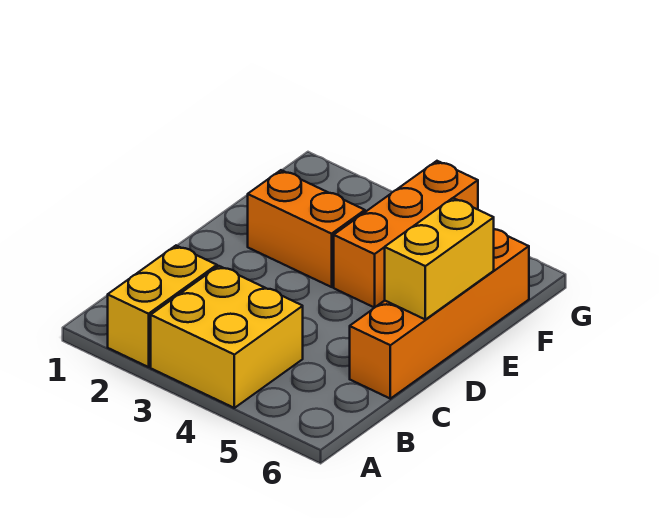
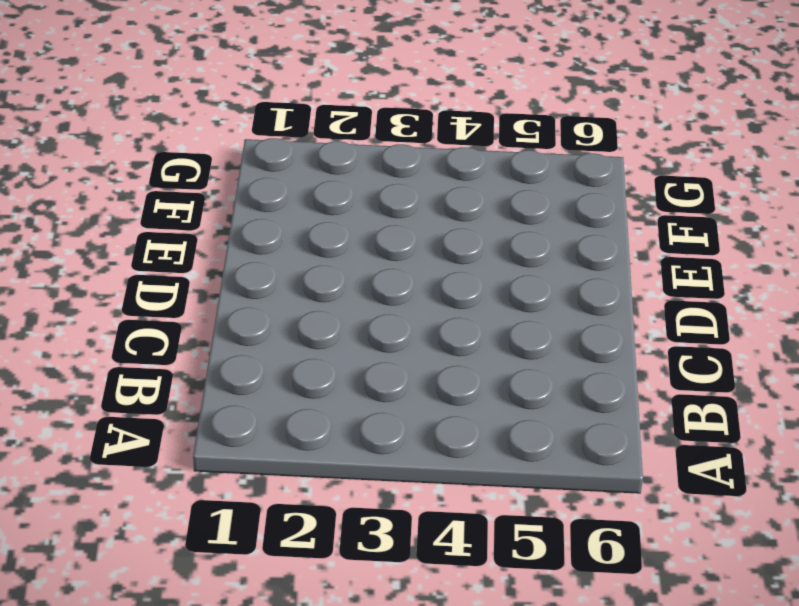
none -> yellow brick A2:B2 level 1
none -> yellow brick A3:B4 level 1

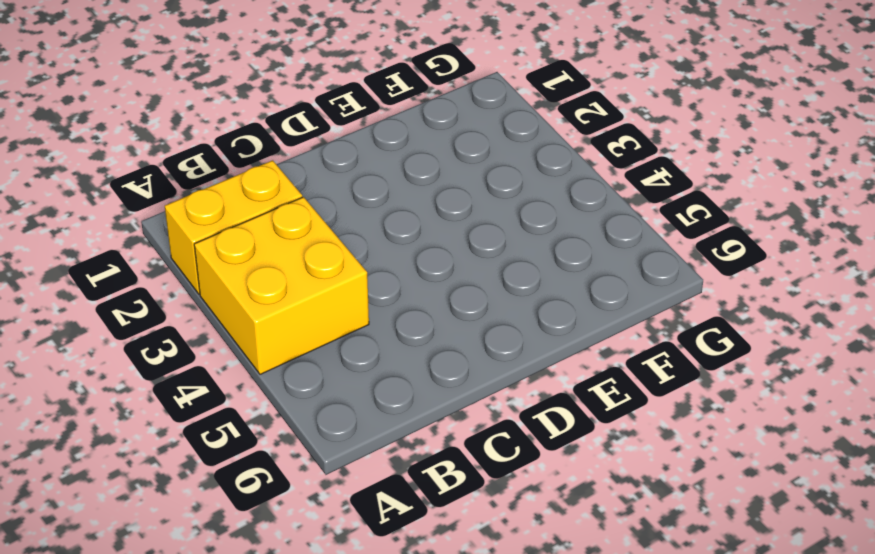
none -> orange brick C6:F6 level 1
none -> orange brick E2:E3 level 1

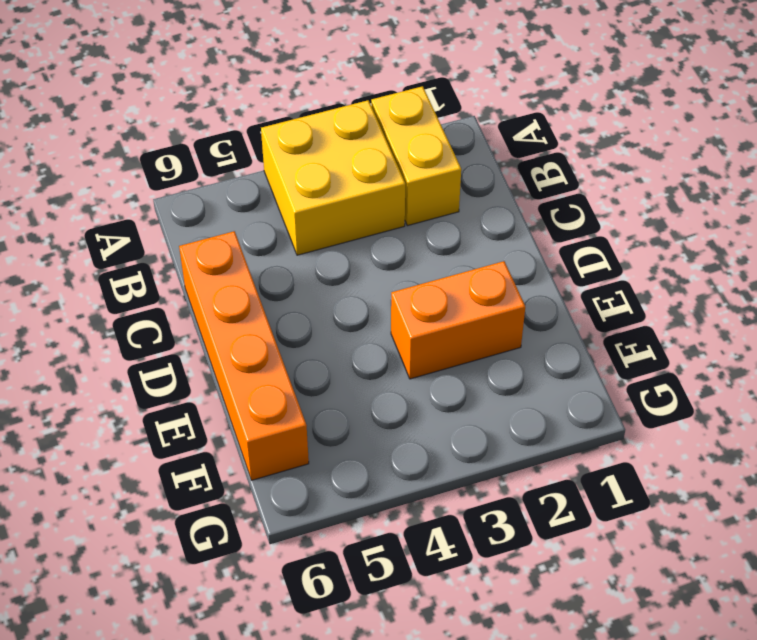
none -> orange brick E4:G4 level 1
none -> yellow brick D6:E6 level 2

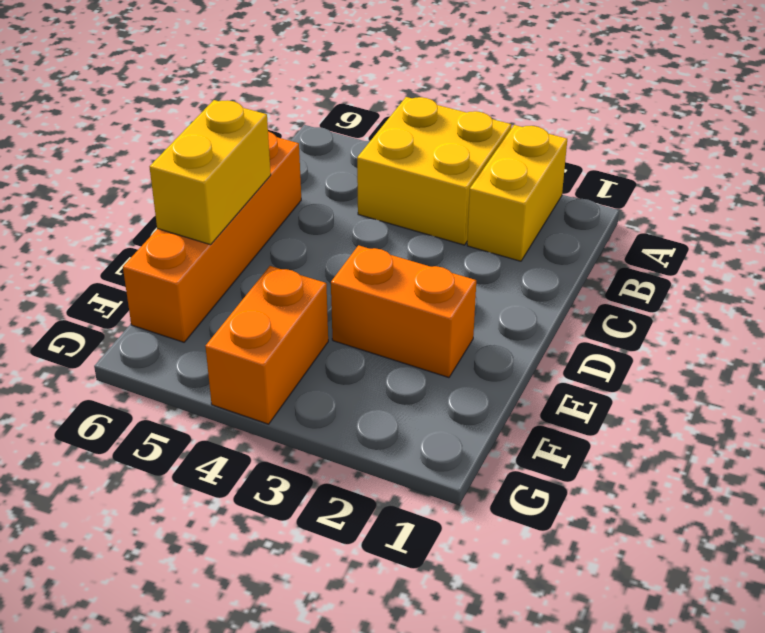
orange brick F4:G4 level 1 -> orange brick E4:G4 level 1

